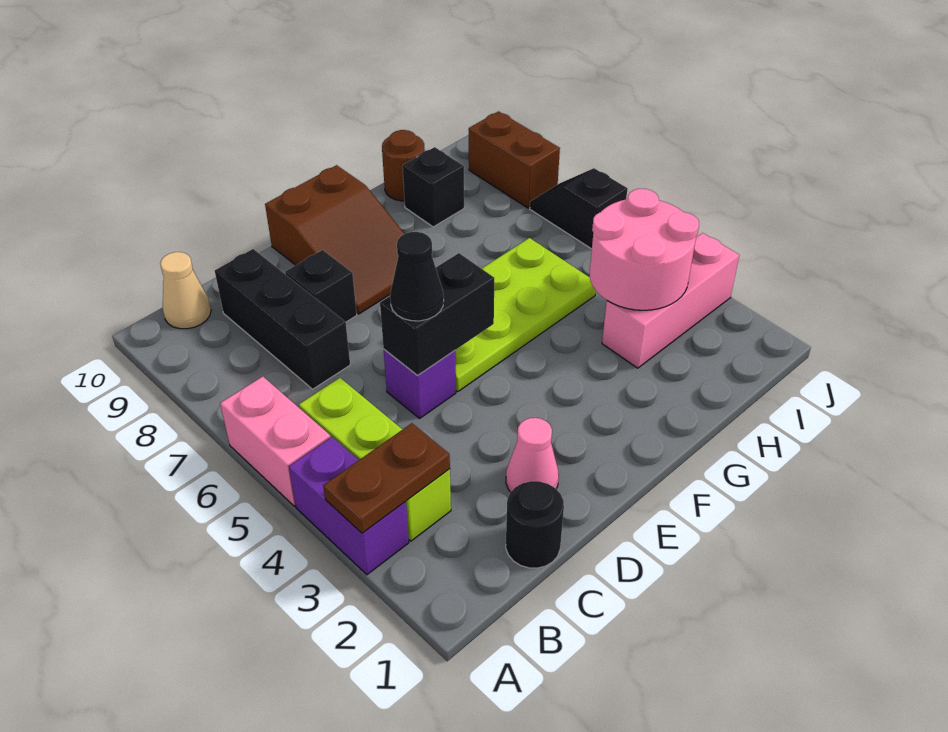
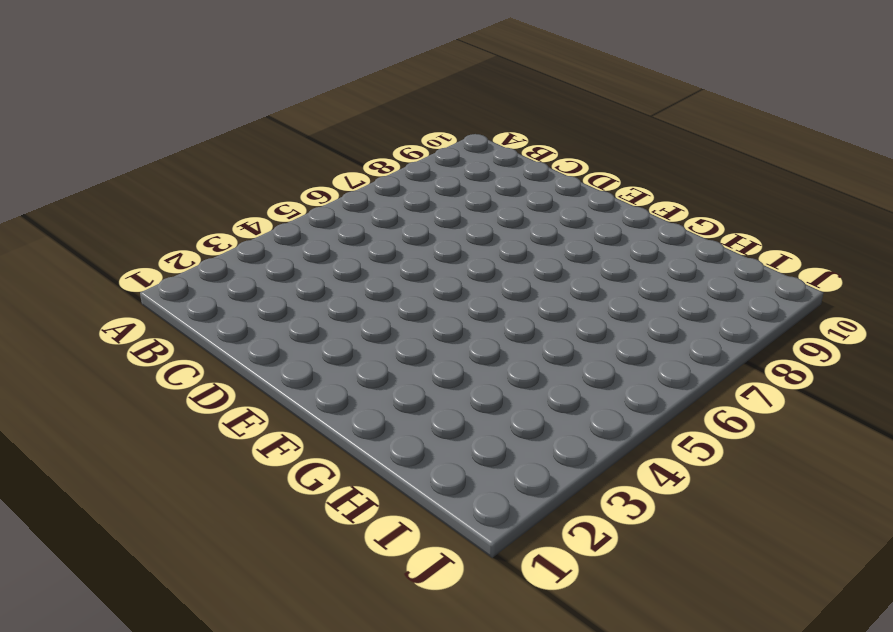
none -> purple brick A3:A4 level 1
none -> pink brick A5:A6 level 1
none -> lime brick B3:B5 level 1

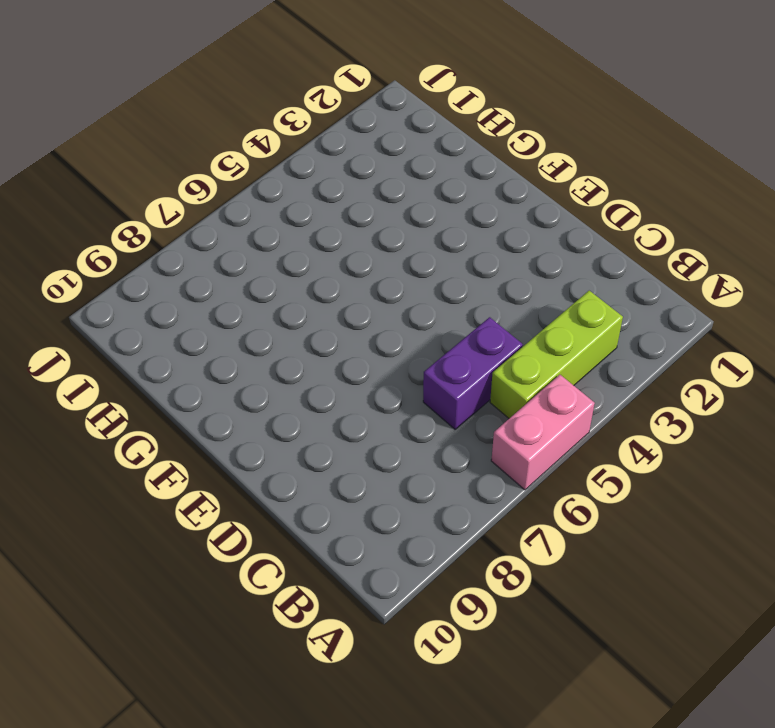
purple brick C5:C6 level 1 -> purple brick A3:A4 level 1
none -> tan cone B10 level 1
none -> black round brick C1 level 1
none -> black brick C7:C9 level 1

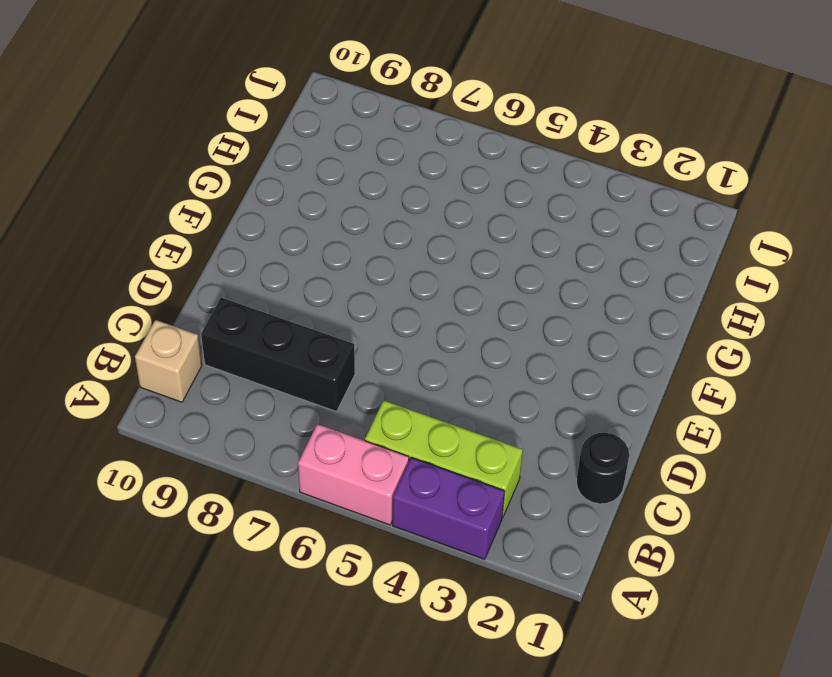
tan brick B10 level 1 -> tan cone B10 level 1
none -> pink cone D2 level 1
none -> purple brick D5 level 1
none -> black brick D8 level 1

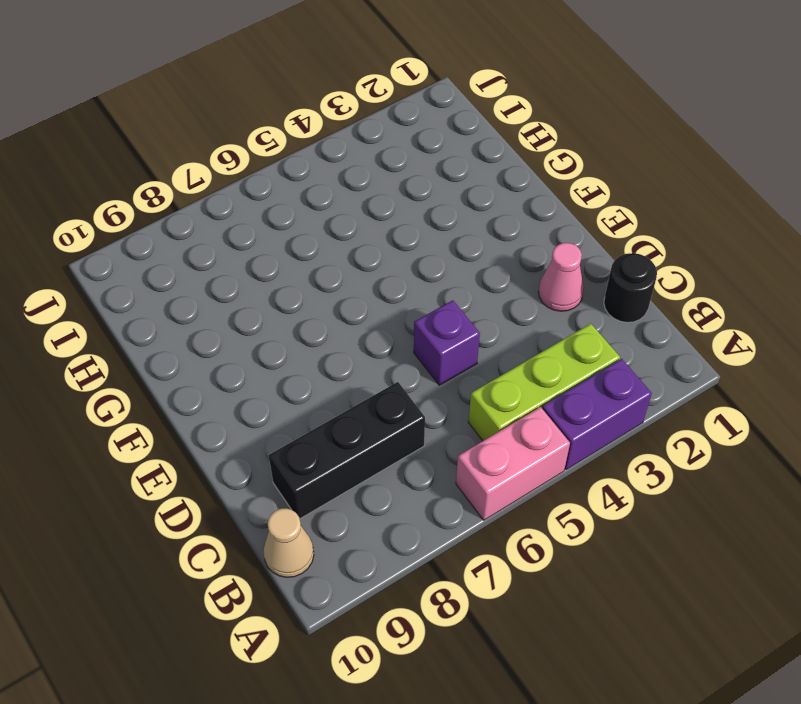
none -> black brick D8 level 1
none -> lime plate E5:H6 level 1
none -> brown slope E8:F10 level 1 top 10

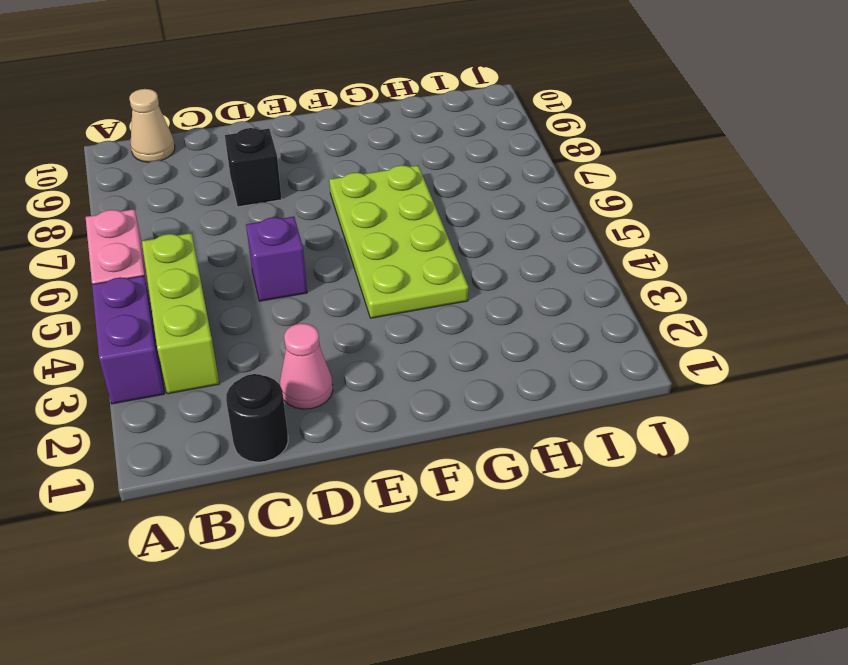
lime plate F4:G7 level 1 -> lime plate E5:H6 level 1
none -> black brick C7:C9 level 1
none -> brown slope E8:F10 level 1 top 10
none -> pink brick H3:J3 level 1

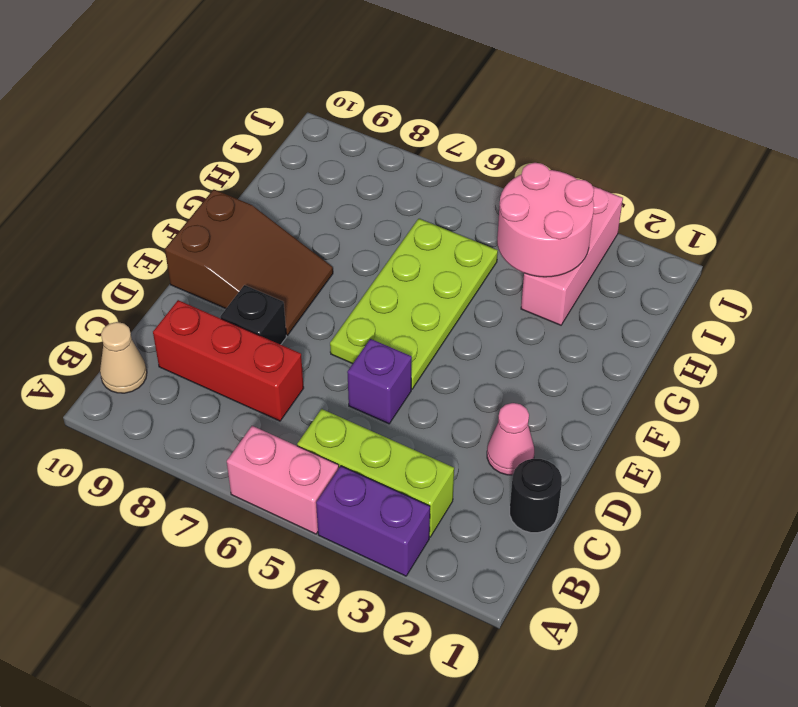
red brick C7:C9 level 1 -> black brick C7:C9 level 1
none -> black brick H9 level 1
none -> brown round brick H10 level 1
none -> black slope J6:J7 level 1 top 6

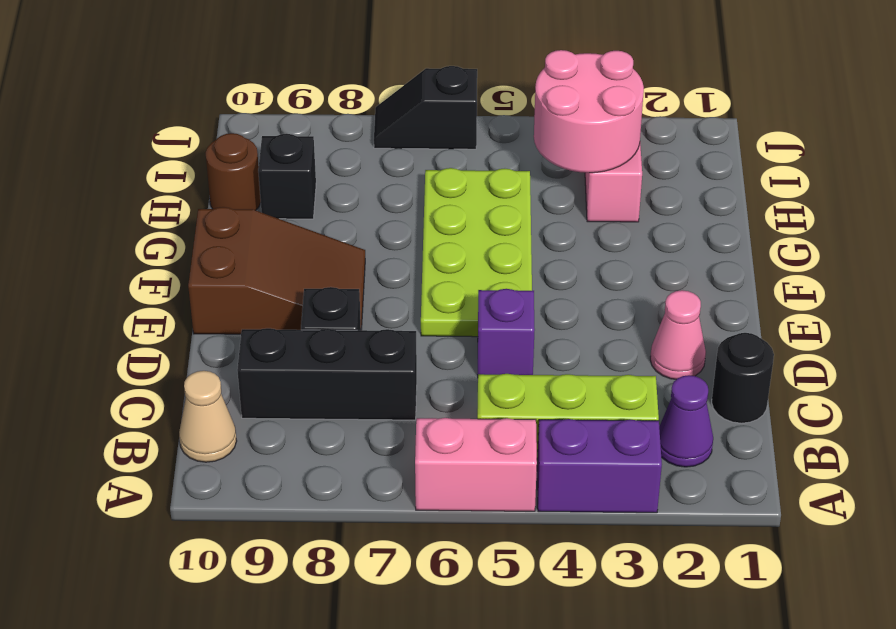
purple cone B2 level 1 -> none
none -> brown brick J8:J9 level 1
none -> brown plate A3:B3 level 2
none -> black brick D5:E5 level 2

